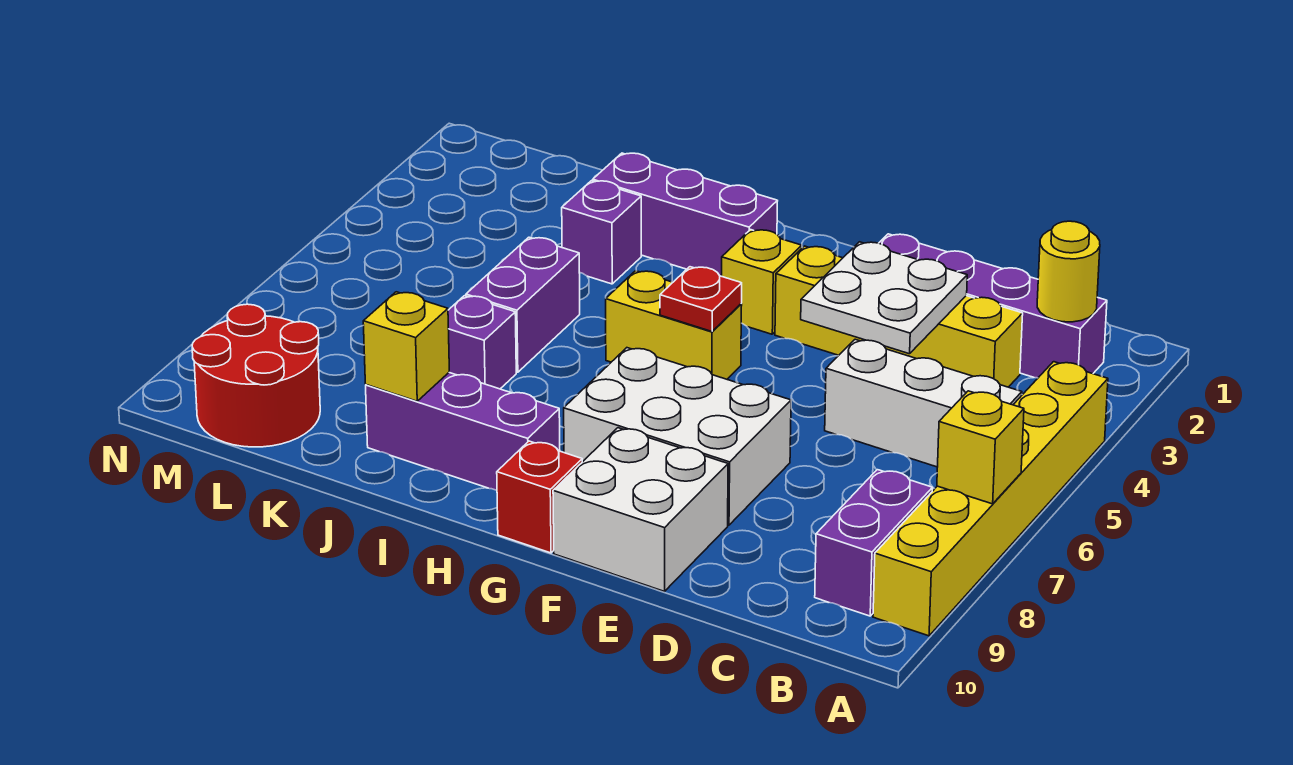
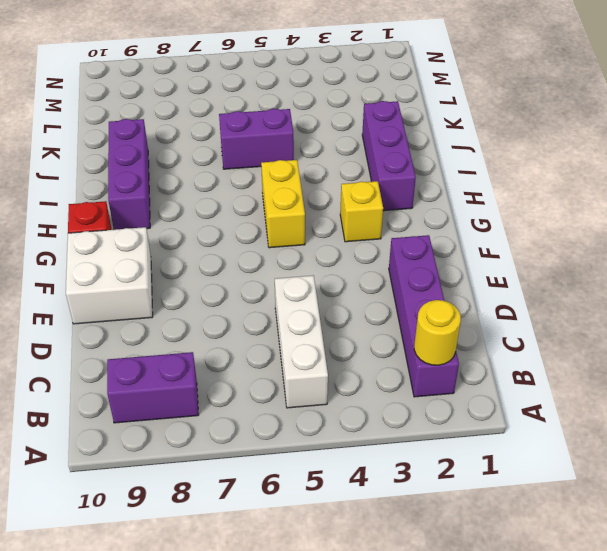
none -> yellow brick A4:A9 level 1
none -> yellow brick C3:F3 level 1
none -> white brick E7:G8 level 1

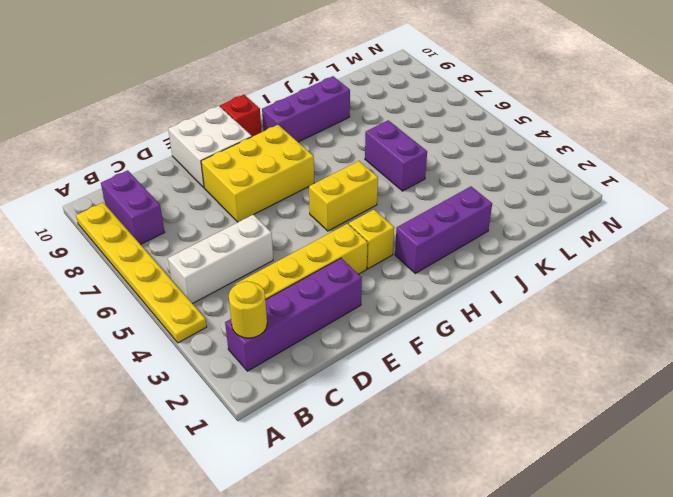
yellow plate A4:A9 level 1 -> yellow brick A4:A9 level 1
yellow brick E7:G8 level 1 -> white brick E7:G8 level 1
none -> purple brick J3 level 1
none -> purple brick J7 level 1
none -> red round brick L9:M10 level 1

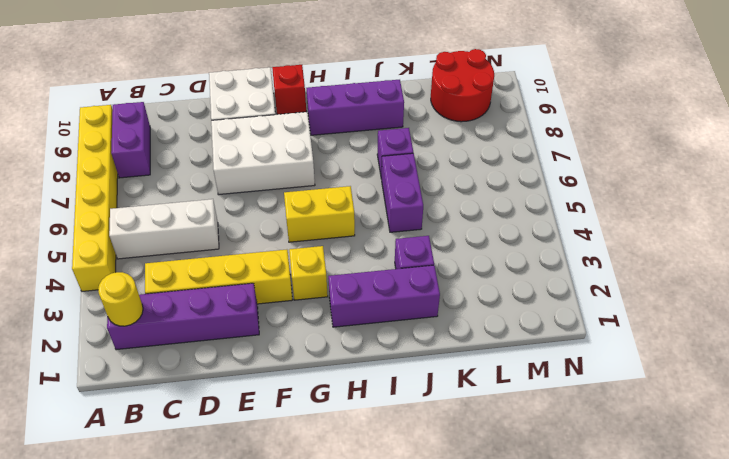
none -> yellow brick A7 level 2
none -> white plate D3:E4 level 2
none -> red plate G5 level 2

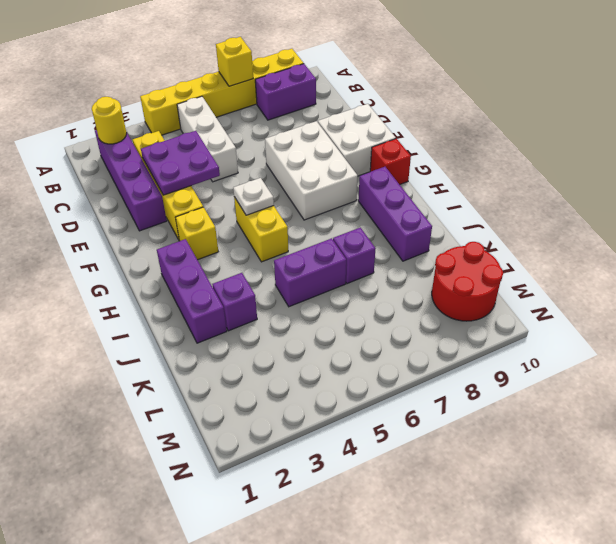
purple plate D3:E4 level 2 -> white plate D3:E4 level 2
white plate G5 level 2 -> red plate G5 level 2
none -> yellow brick J9 level 2

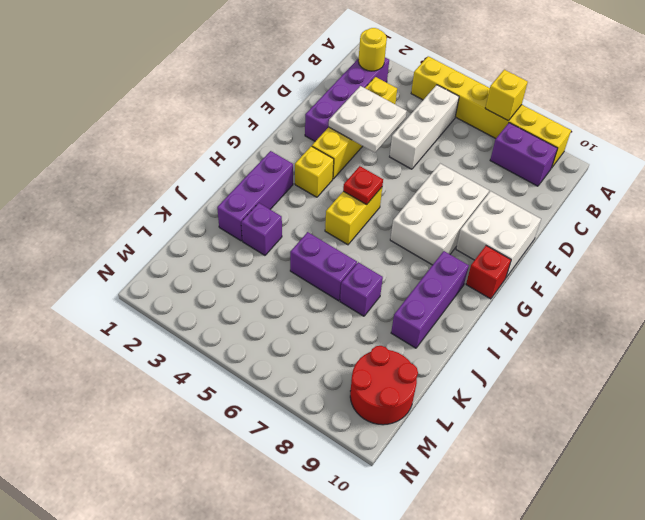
none -> yellow brick J9 level 2

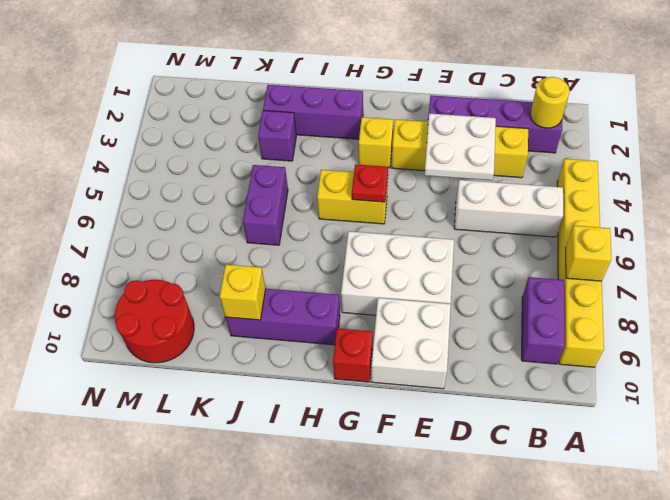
none -> purple brick J7 level 1

